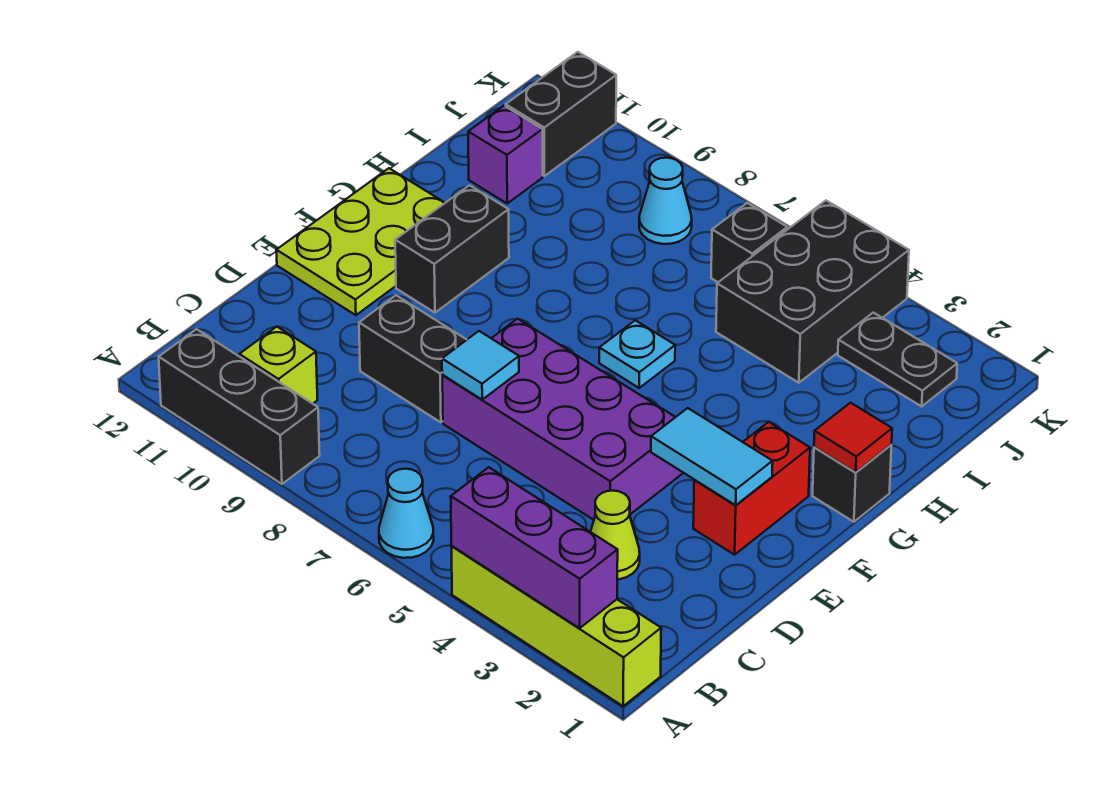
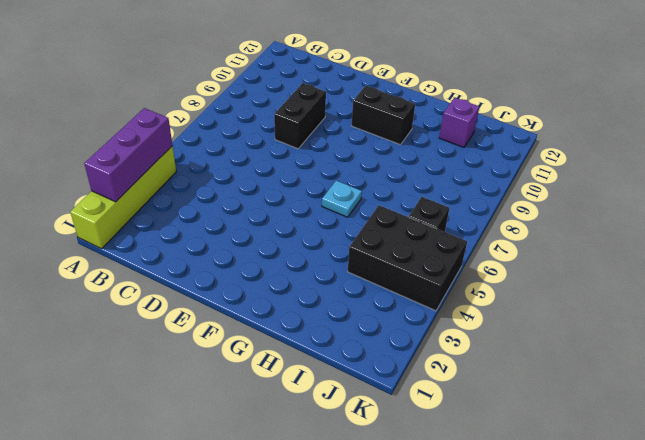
none -> cyan cone A6 level 1
none -> black brick A9:A11 level 1
none -> lime brick B10 level 1

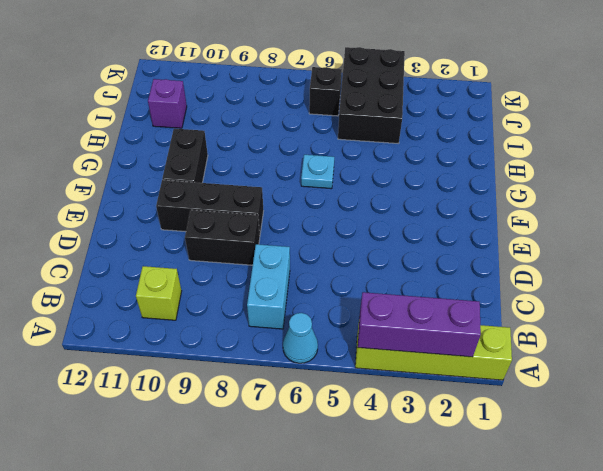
cyan brick B7:C7 level 1 -> none
black brick E8:E10 level 1 -> black brick A9:A11 level 1
none -> lime cone C3 level 1
none -> purple brick D4:E7 level 1
none -> red brick E2:F2 level 1

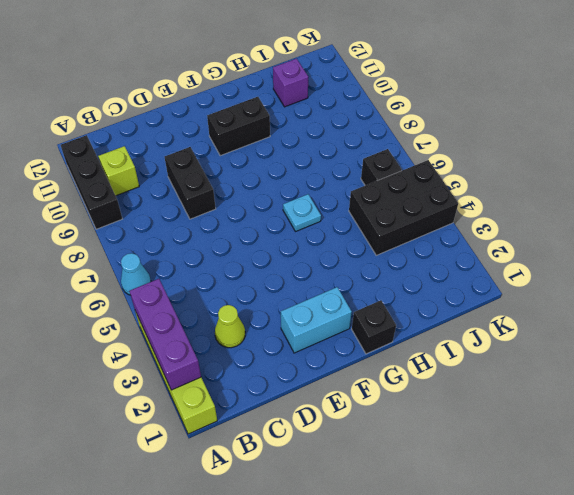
cyan brick E2:F2 level 1 -> red brick E2:F2 level 1
none -> purple brick D4:E7 level 1
none -> lime plate E11:G12 level 1
none -> black plate J2:J3 level 1

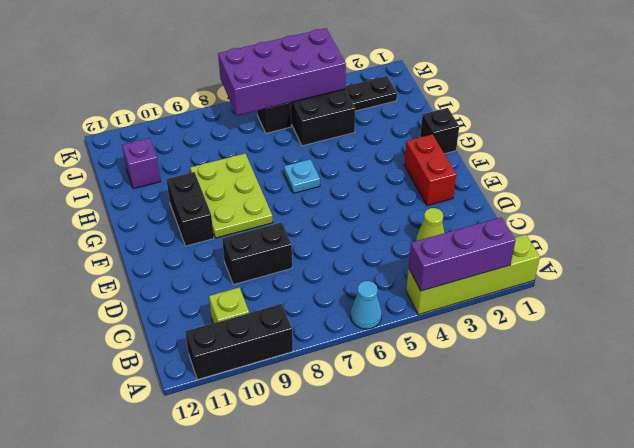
lime plate F8:H9 level 1 -> lime plate E11:G12 level 1
purple brick J4:K7 level 2 -> purple brick D4:E7 level 1
none -> cyan cone J8 level 1
none -> black brick J11:K11 level 1
none -> cyan tile D7 level 2

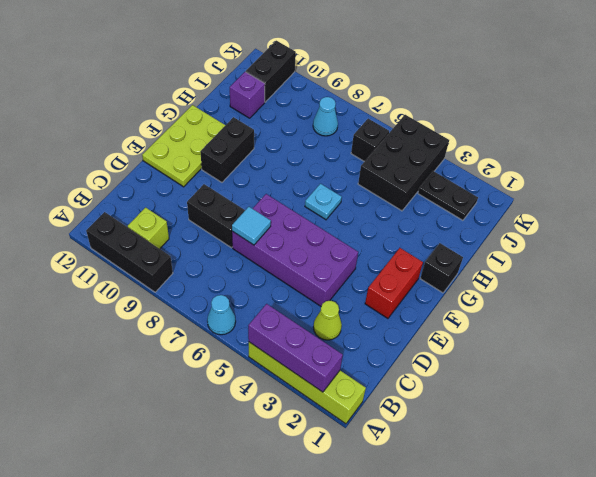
none -> cyan tile E2:E3 level 2
none -> red tile G1 level 2

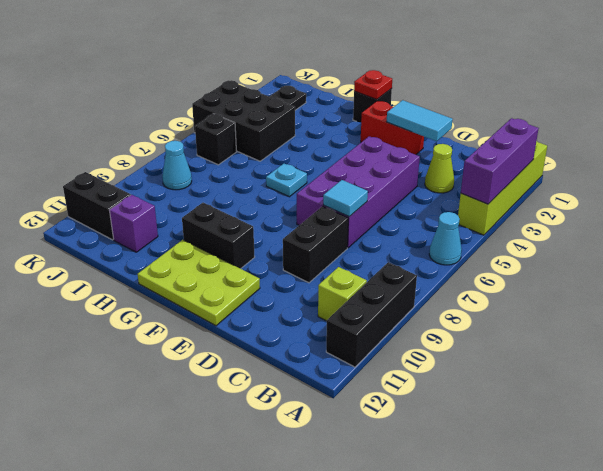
cyan tile D2:E2 level 2 -> cyan tile E2:E3 level 2
red plate G1 level 2 -> red tile G1 level 2

